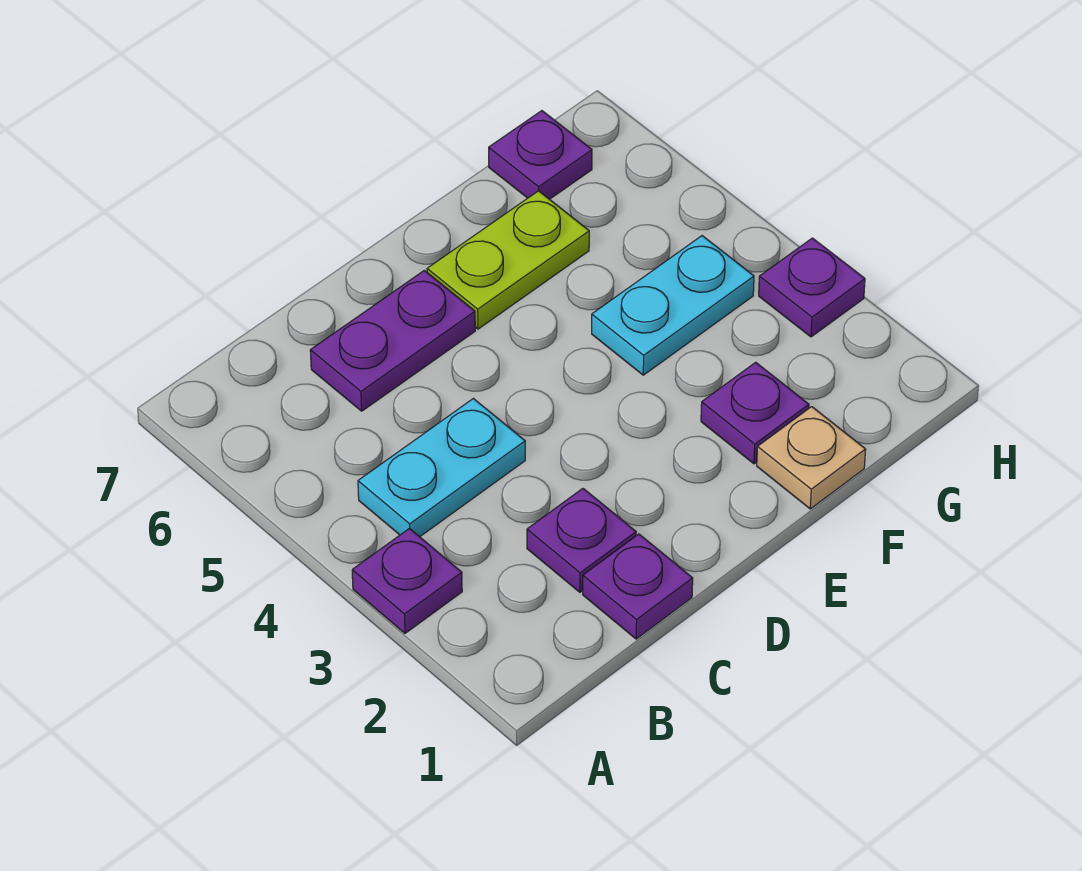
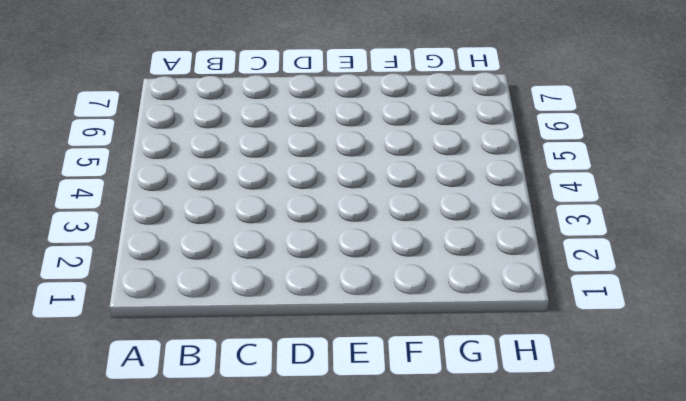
none -> purple plate A3 level 1
none -> cyan plate B4:C4 level 1

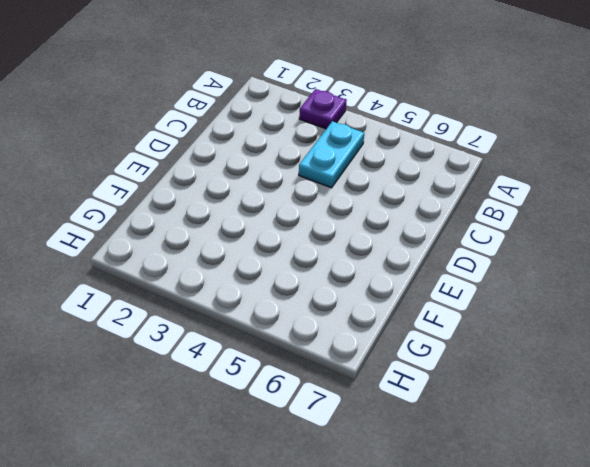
none -> purple plate C1 level 1
none -> purple plate C2 level 1

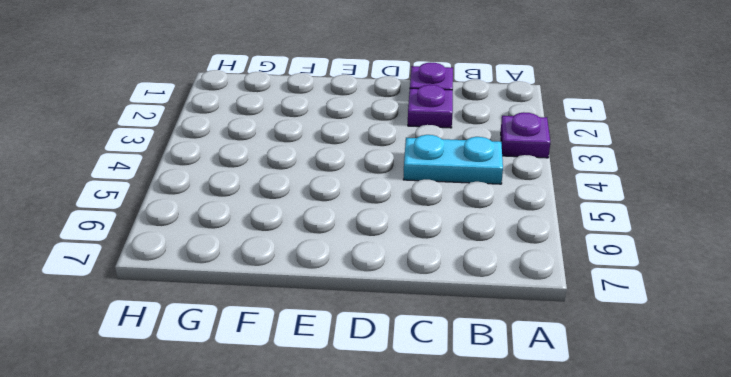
none -> purple plate C6:D6 level 1
none -> lime plate E6:F6 level 1

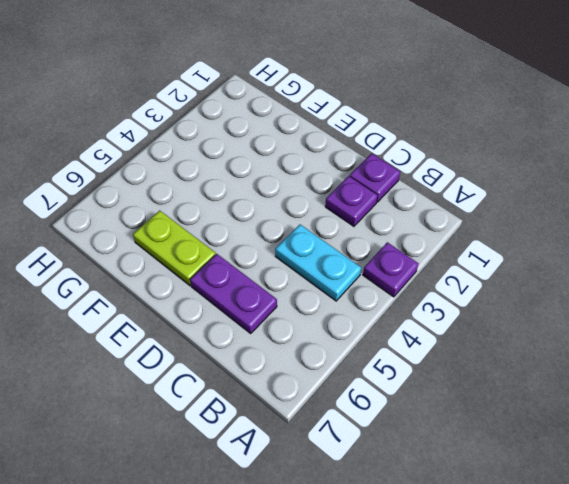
none -> tan plate F1 level 1
none -> purple plate F2 level 1

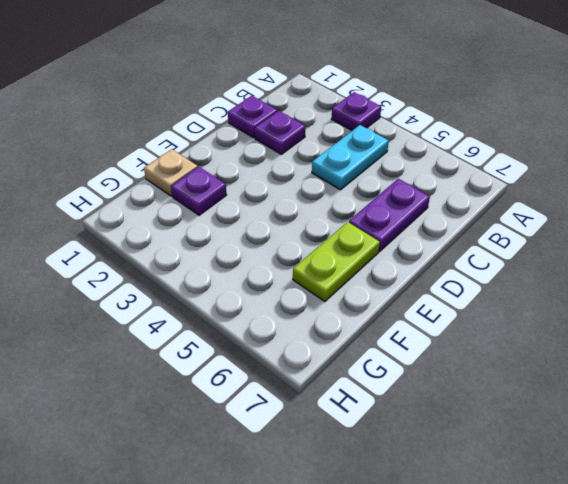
none -> cyan plate F4:G4 level 1
none -> purple plate G7 level 1

